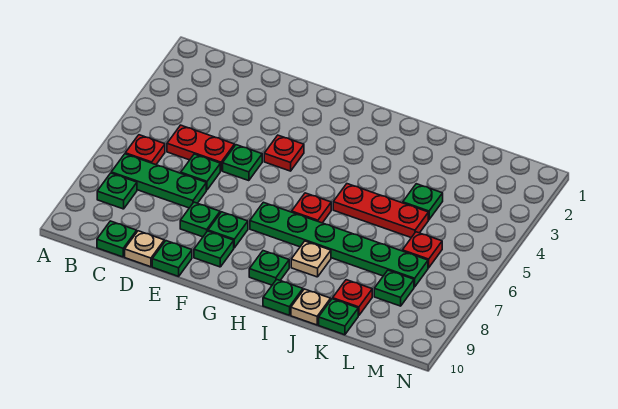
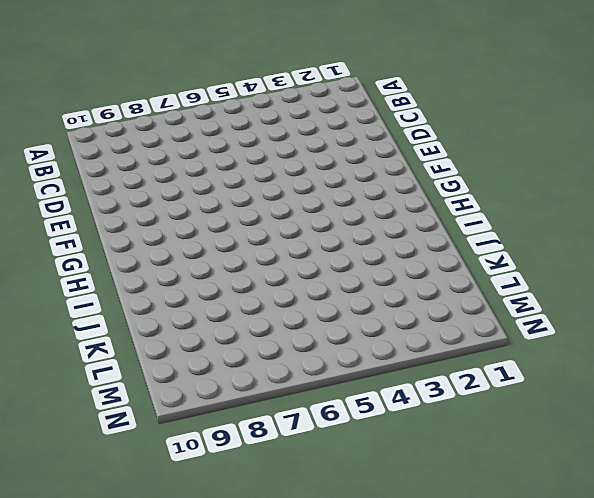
none -> red plate B6 level 1
none -> green plate B7:D7 level 1
none -> green plate B8 level 1

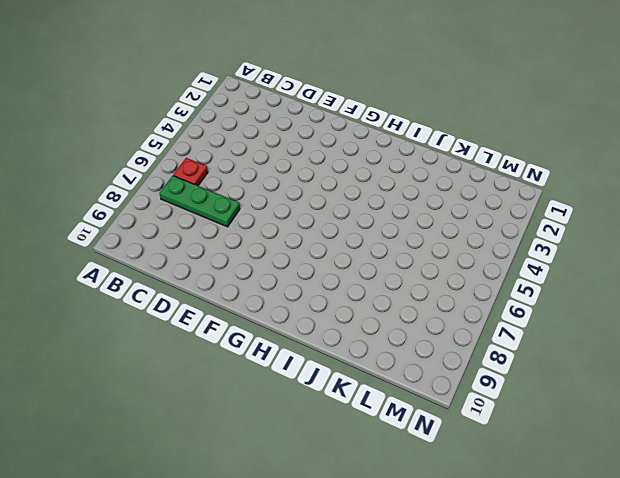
none -> green plate B8 level 1
none -> red plate C5:D5 level 1
none -> green plate C10 level 1

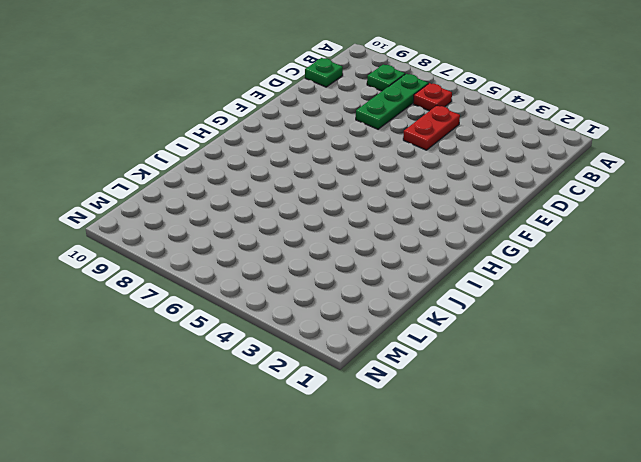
none -> green plate D6 level 1
none -> tan plate D10 level 1
none -> green plate E5 level 1

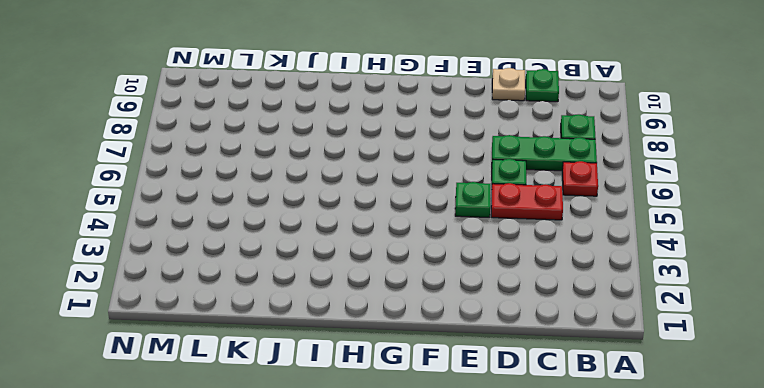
none -> green plate E8 level 1
none -> green plate E10 level 1
none -> red plate F4 level 1

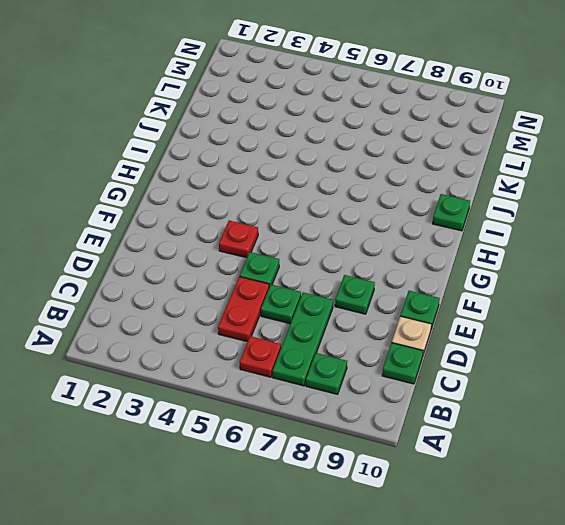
none -> green plate F8 level 1
none -> green plate F9 level 1
none -> green plate G7:L7 level 1

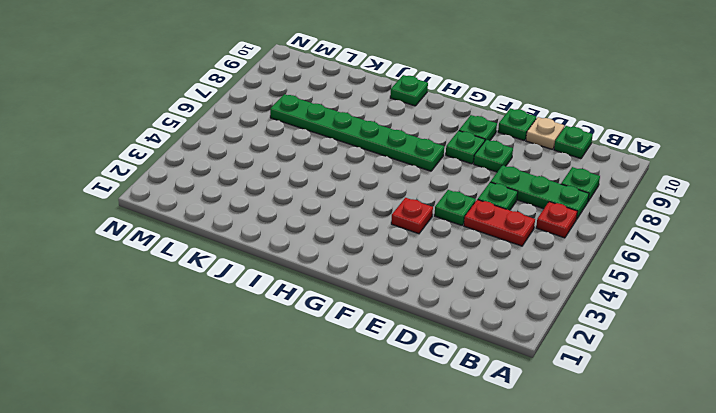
none -> red plate H6 level 1
none -> green plate H9 level 1
none -> red plate I5:K5 level 1

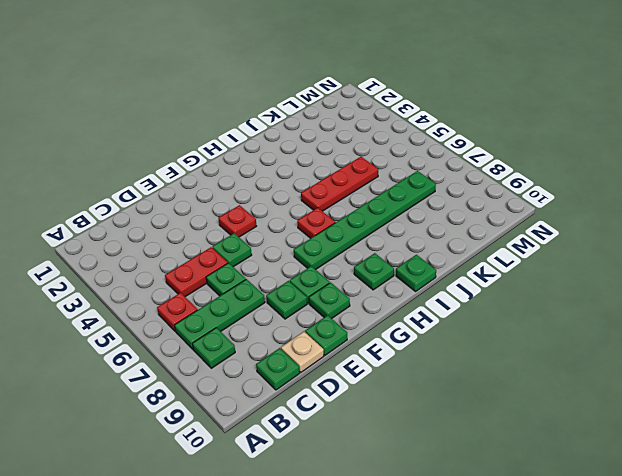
none -> tan plate I8 level 1
none -> tan plate J10 level 1
none -> green plate K4 level 1

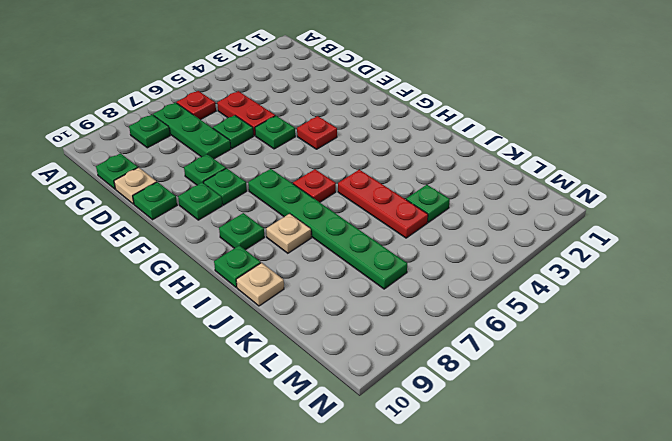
none -> red plate K9 level 1
none -> green plate K10 level 1
none -> red plate L6 level 1

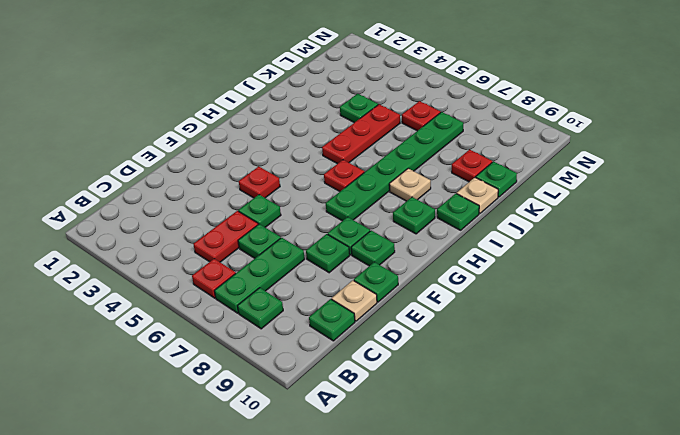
none -> green plate L8 level 1

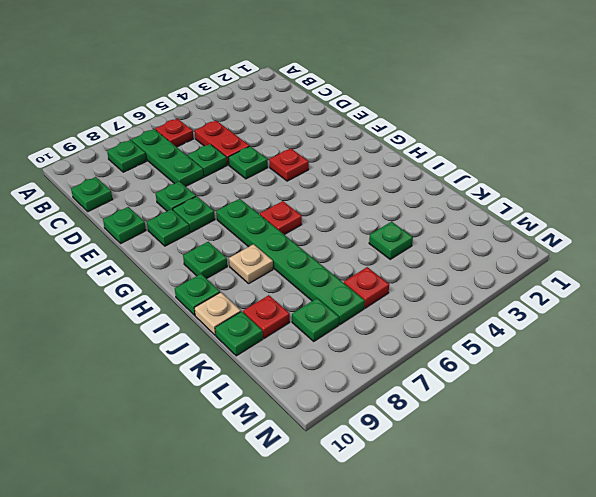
none -> tan plate D10 level 1
none -> red plate I5:K5 level 1

